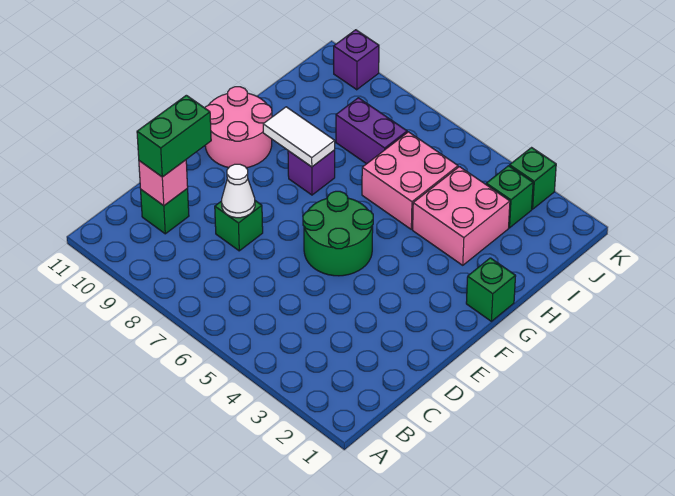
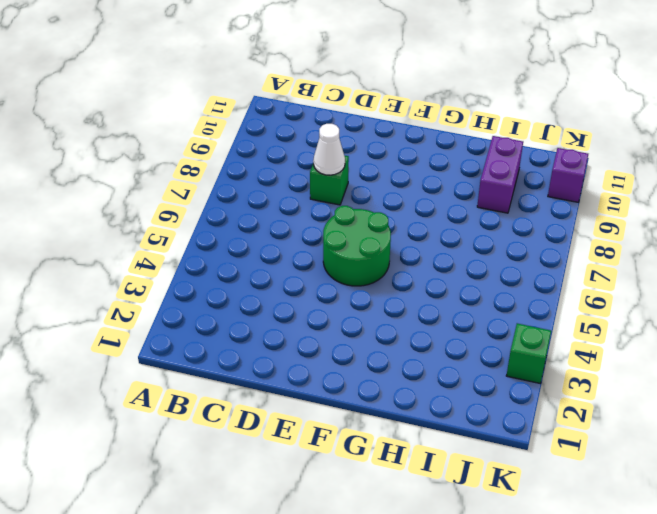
purple brick I9:I10 level 1 -> purple brick I7:I8 level 1
none -> green brick C10 level 1
none -> pink round brick F10:G11 level 1
none -> green brick G1 level 1

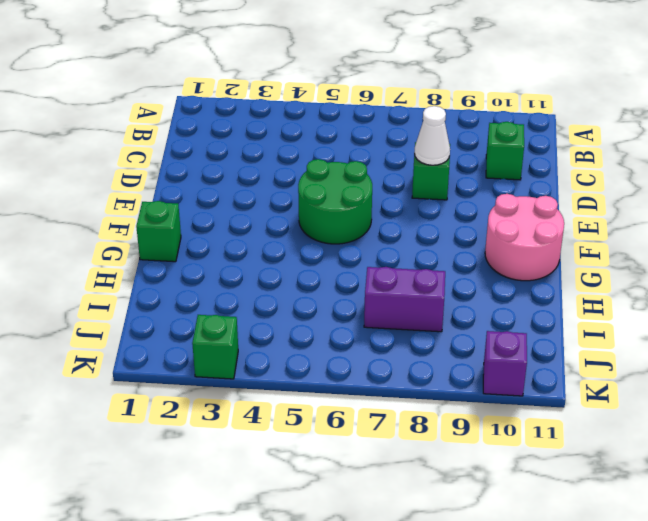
none -> purple brick G8 level 1
none -> pink brick H3:I4 level 1
none -> pink brick H5:I6 level 1

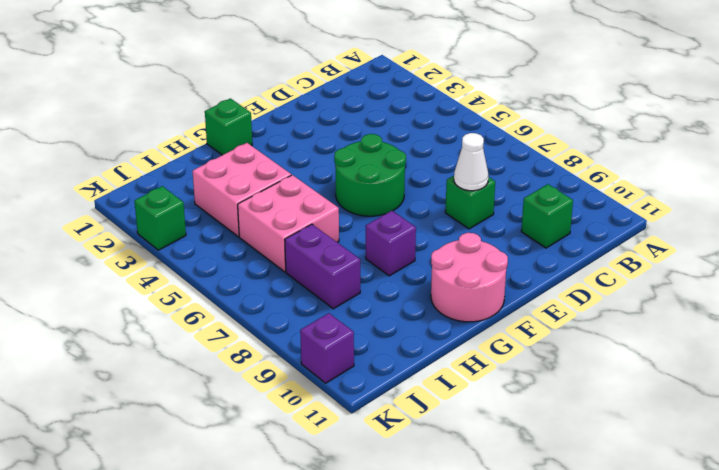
none -> green brick J3 level 1
none -> pink brick C10 level 2
none -> white tile G8:G9 level 2

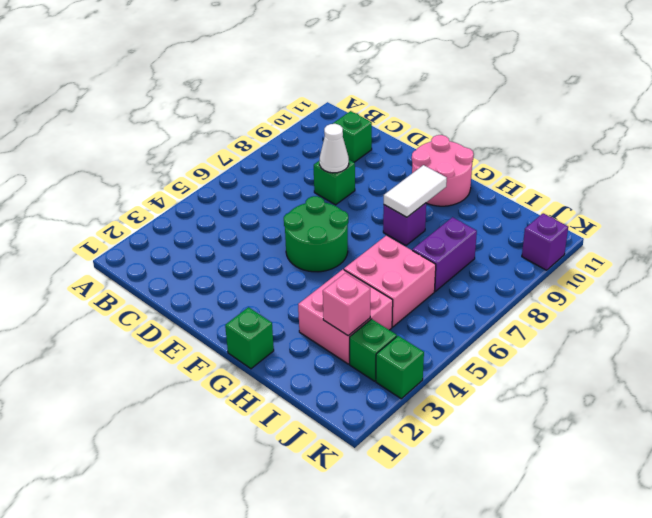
pink brick I3 level 2 -> pink brick C10 level 2
none -> green brick C10:D10 level 3

